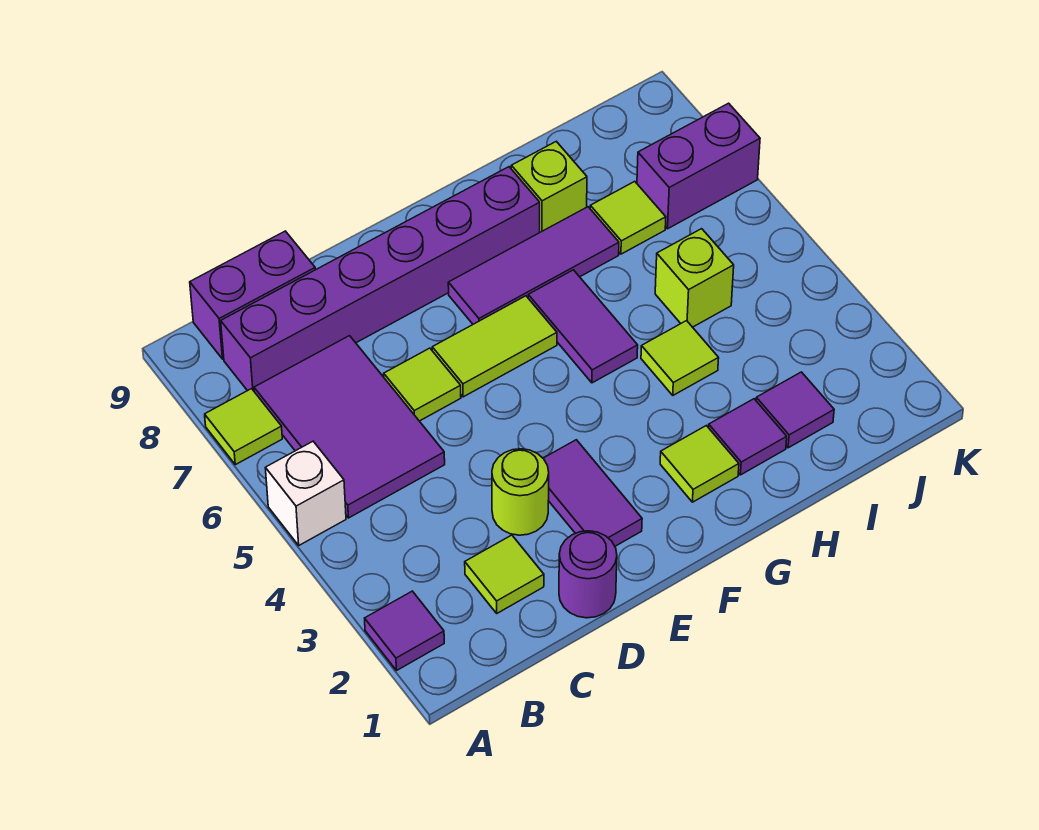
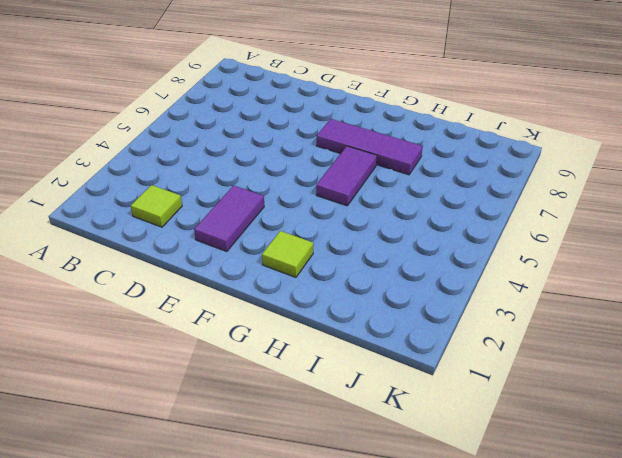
none -> purple tile A2 level 1
none -> white brick A5 level 1
none -> lime tile A7 level 1

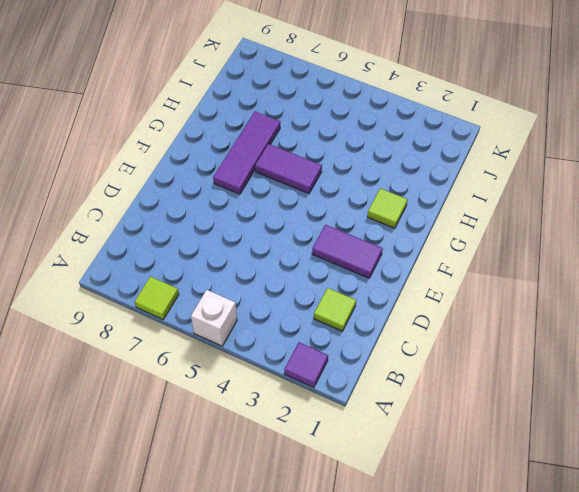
none -> purple tile B5:C7 level 1
none -> purple brick B8:G8 level 1
none -> purple brick B9:C9 level 1

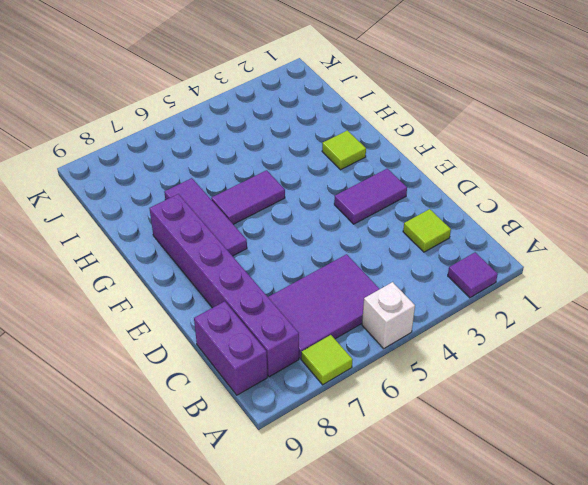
none -> purple round brick D1 level 1
none -> lime round brick D3 level 1
none -> lime tile D6 level 1

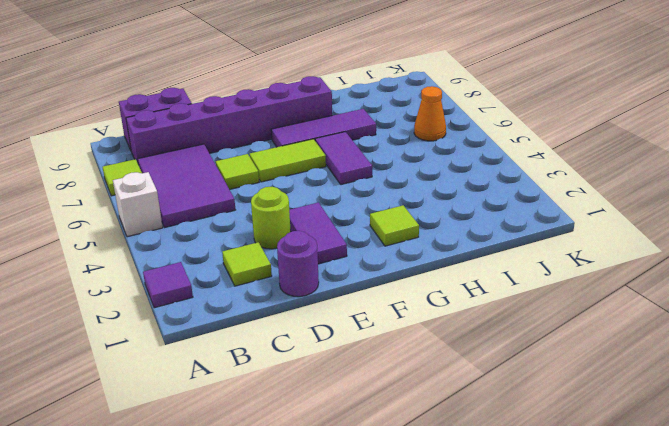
orange cone J6 level 1 -> none
none -> purple tile H2 level 1
none -> lime tile H4 level 1
none -> lime brick H8 level 1

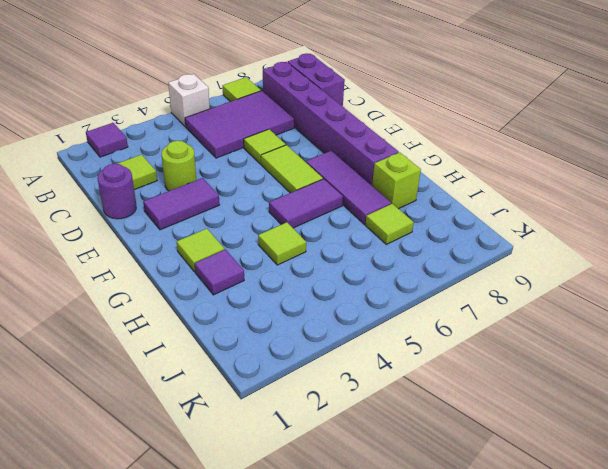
none -> purple tile I2 level 1
none -> lime brick I5 level 1
none -> purple brick J7:K7 level 1

